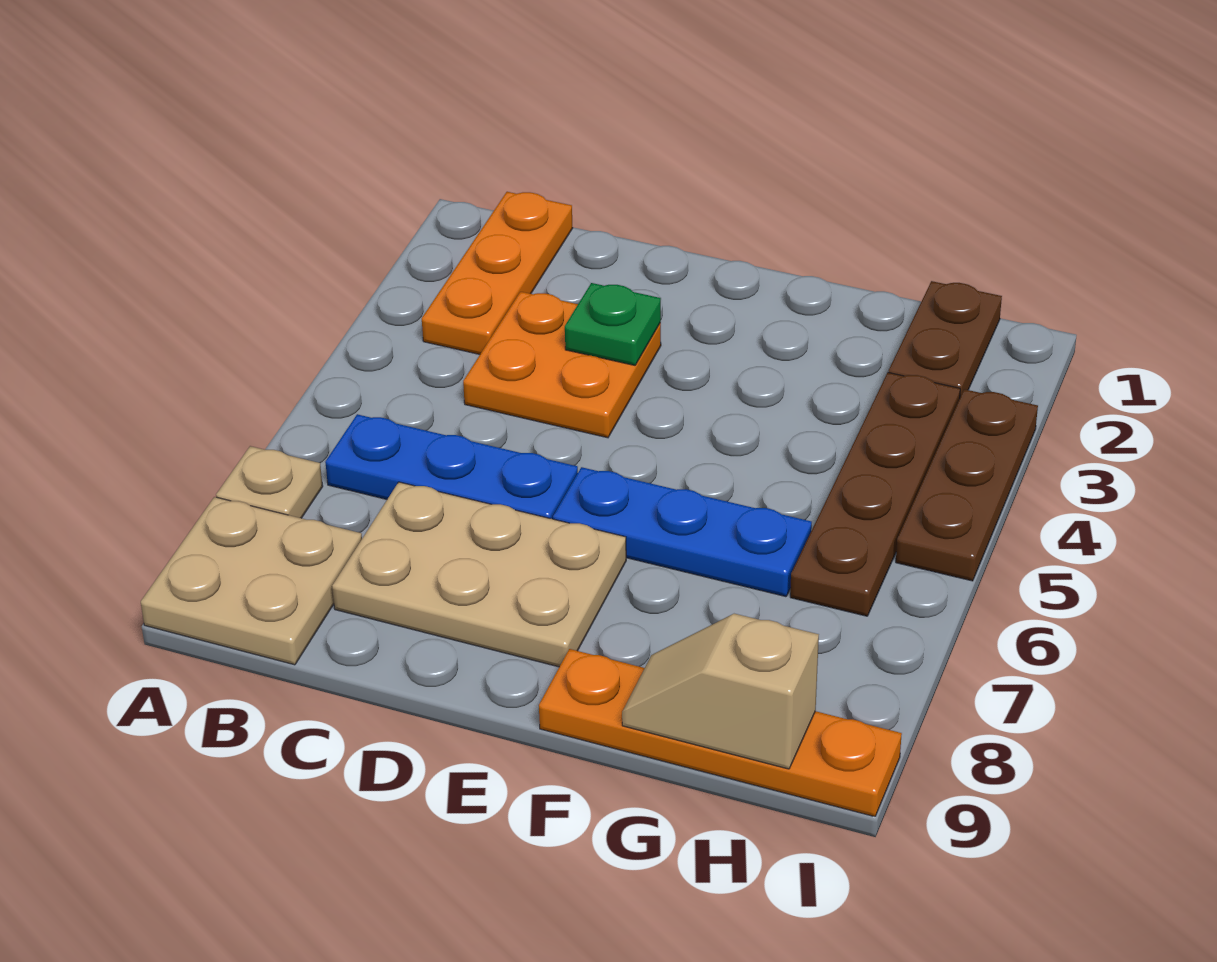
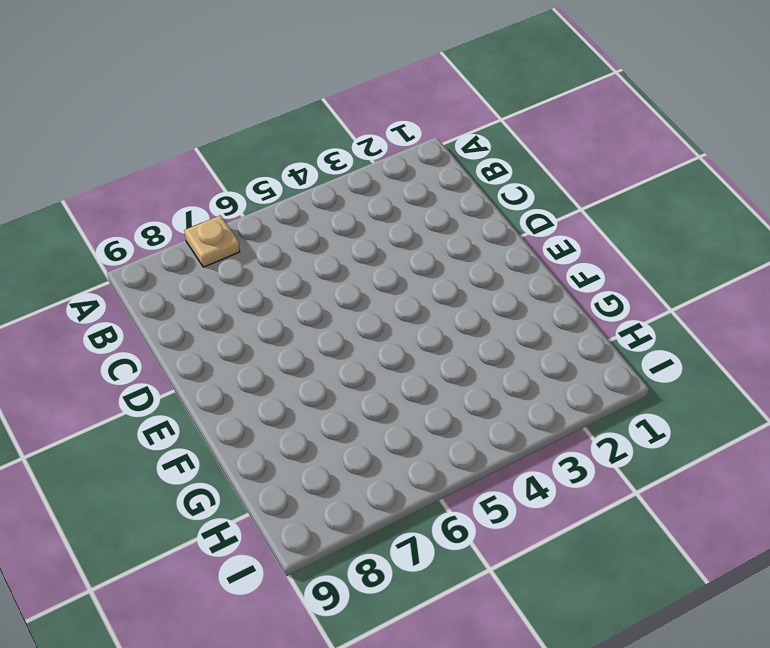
none -> tan plate A8:B9 level 1
none -> orange plate B1:B3 level 1
none -> blue plate B6:D6 level 1

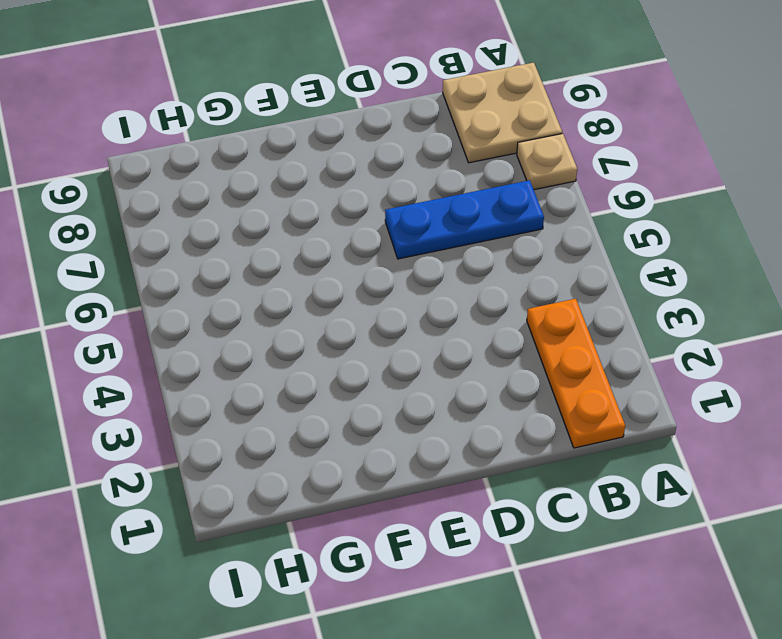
none -> orange plate C3:D4 level 1
none -> tan plate C7:E8 level 1
none -> blue plate E6:G6 level 1

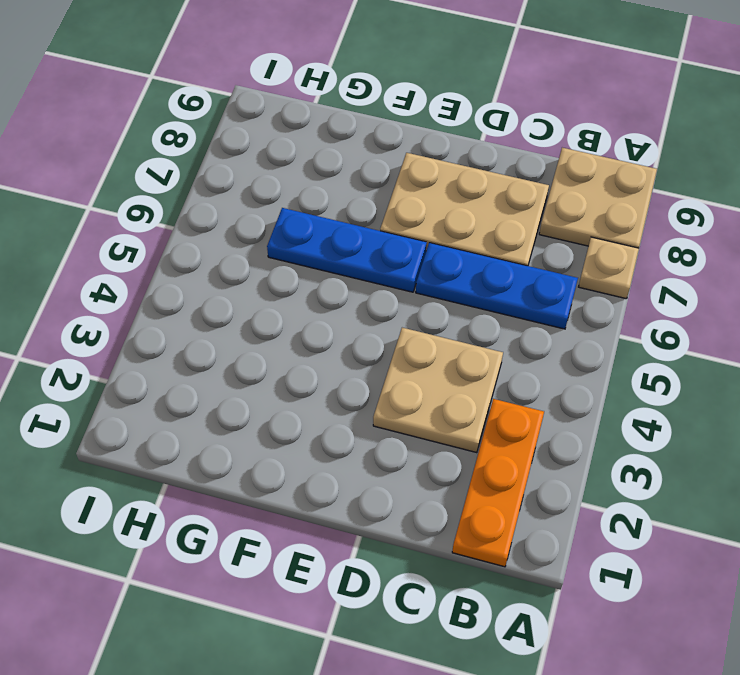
tan plate C3:D4 level 1 -> orange plate C3:D4 level 1
none -> orange plate F9:I9 level 1
none -> brown plate H1:H2 level 1
none -> brown plate H3:H6 level 1

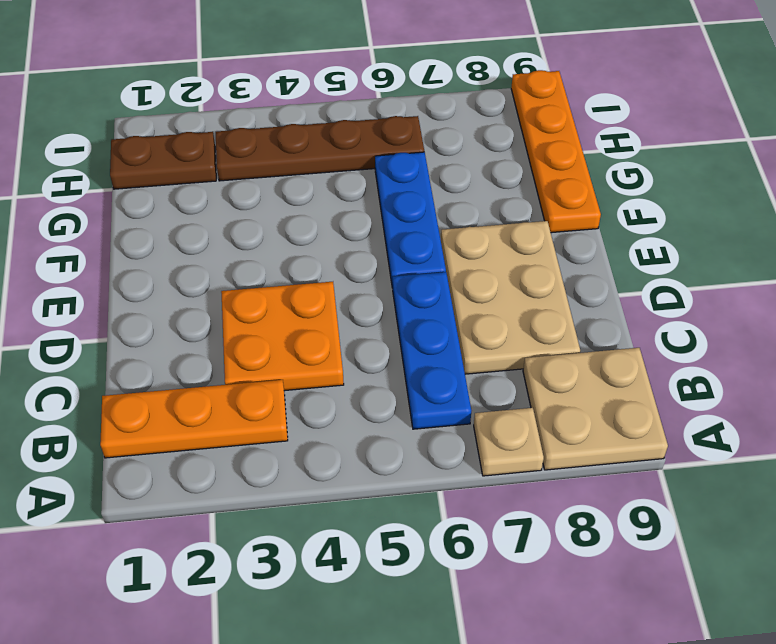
none -> brown plate I3:I5 level 1
none -> green plate D3 level 2
none -> tan slope G9:H9 level 2 top H

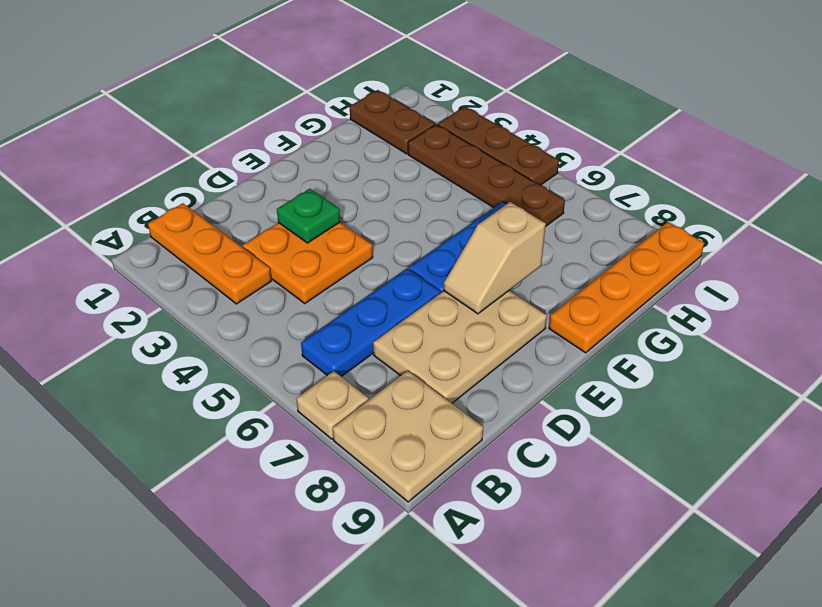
tan slope E7:F7 level 2 top F -> tan slope G9:H9 level 2 top H

